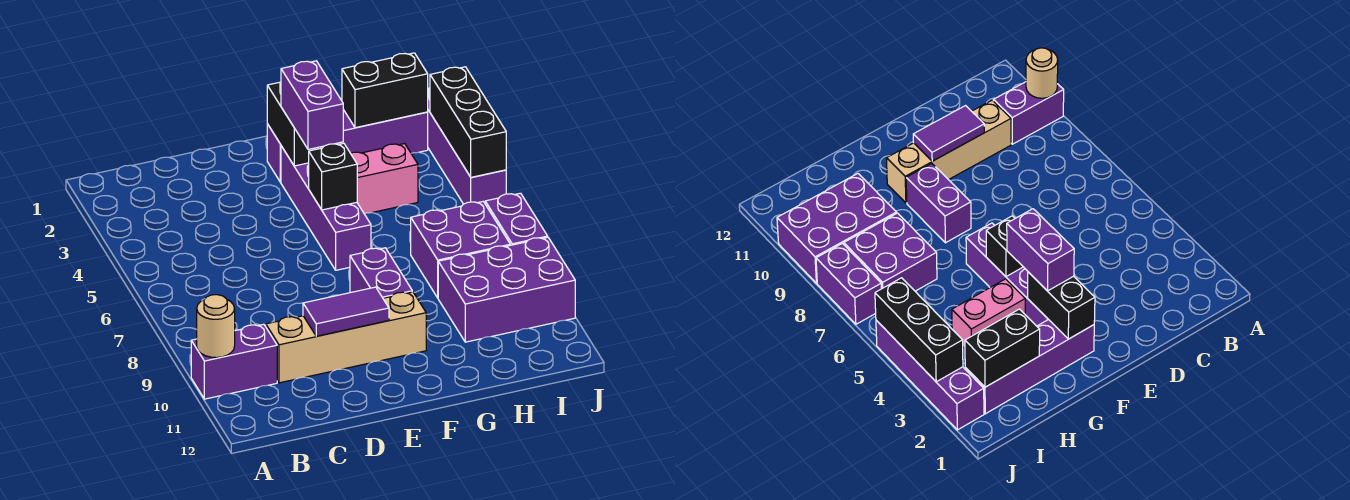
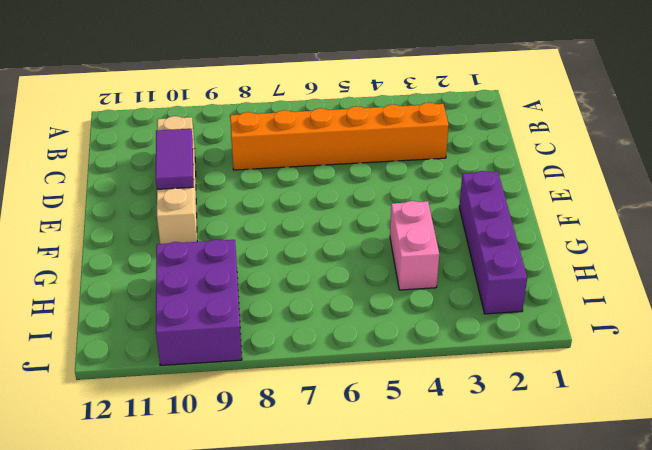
orange brick C3:C8 level 1 -> none
none -> purple brick A10:B10 level 1
none -> purple brick F3:F6 level 1
none -> purple brick F8:F9 level 1

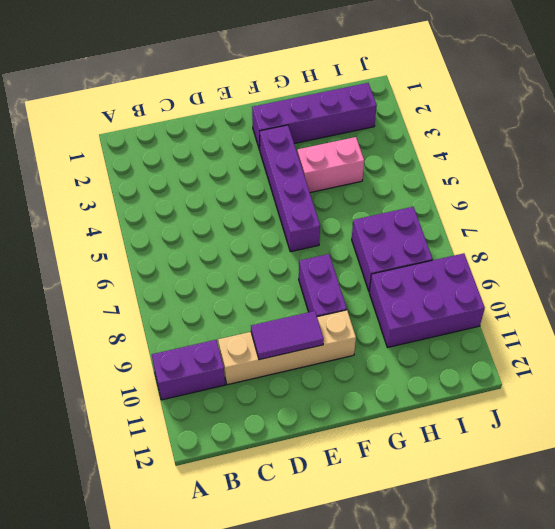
none -> purple brick J2:J5 level 1
none -> purple brick J7:J8 level 1
none -> tan round brick A10 level 2

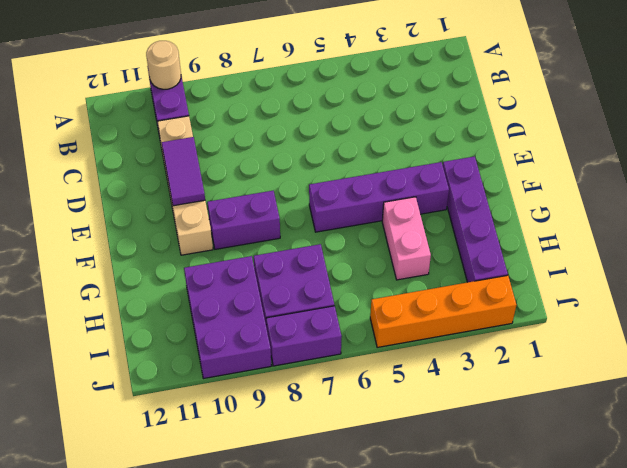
orange brick J2:J5 level 1 -> purple brick J2:J5 level 1
none -> black brick F2:F3 level 2
none -> black brick F5 level 2
none -> black brick H2:I2 level 2

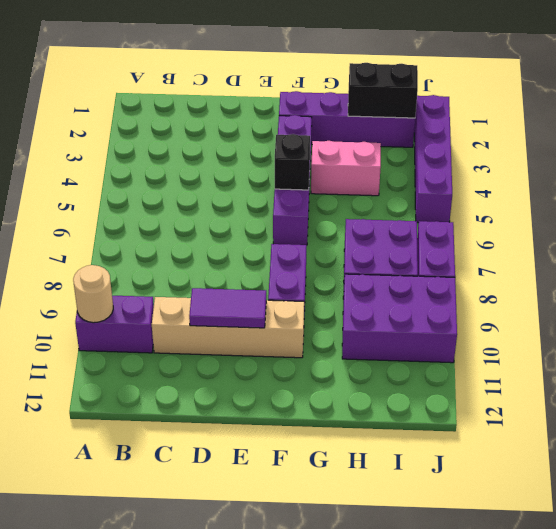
none -> black brick F2:F3 level 2
none -> black brick J3:J5 level 2
none -> purple brick F3:F4 level 3

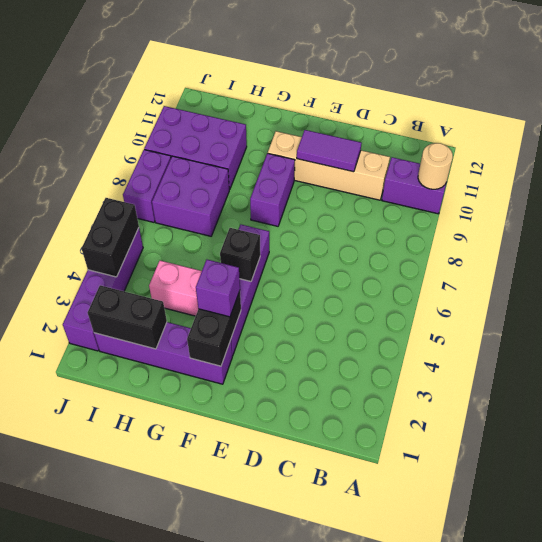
purple brick F3 level 3 -> purple brick F3:F4 level 3
black brick J4:J5 level 2 -> black brick J3:J5 level 2

